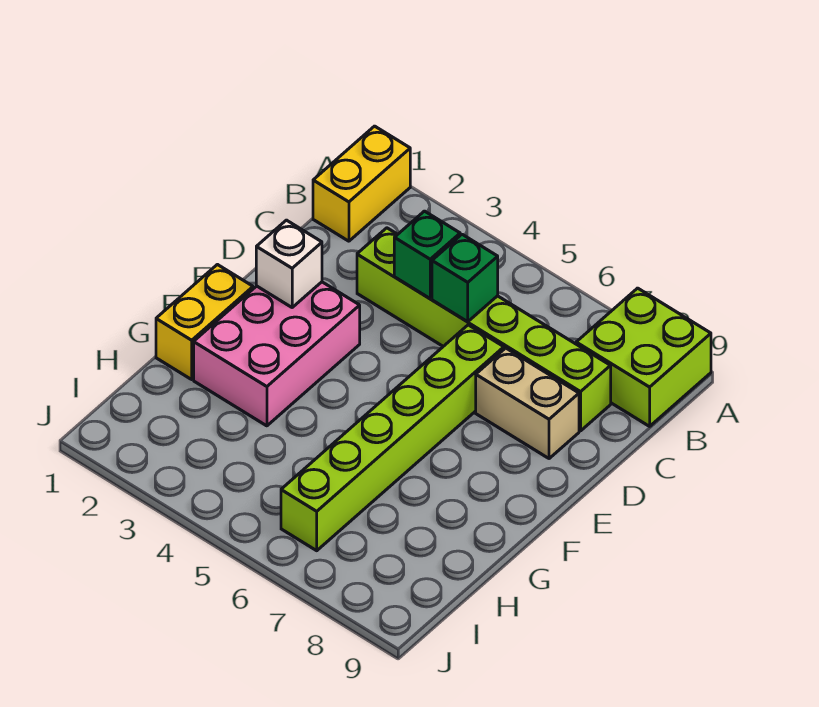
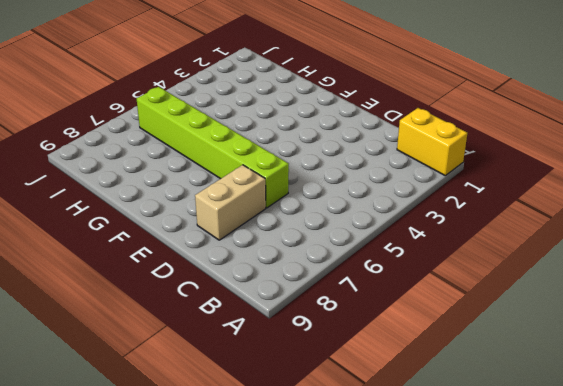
none -> lime brick A8:B9 level 1
none -> lime brick C3:C8 level 1

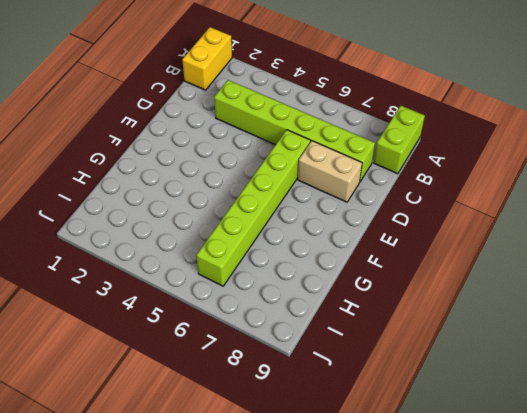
lime brick A9:B9 level 1 -> lime brick A8:B9 level 1
none -> pink brick E2:G3 level 1
none -> yellow brick F1:G1 level 1

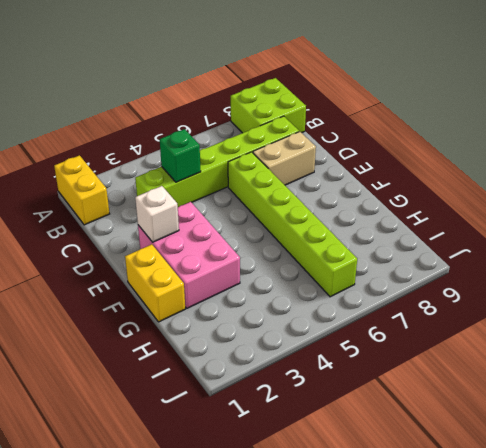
none -> green brick C5 level 2

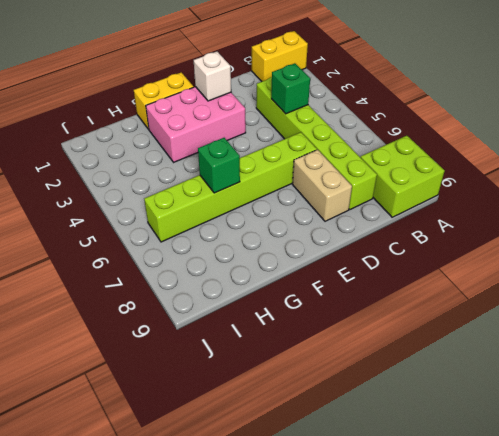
green brick G6 level 2 -> green brick C5 level 2

